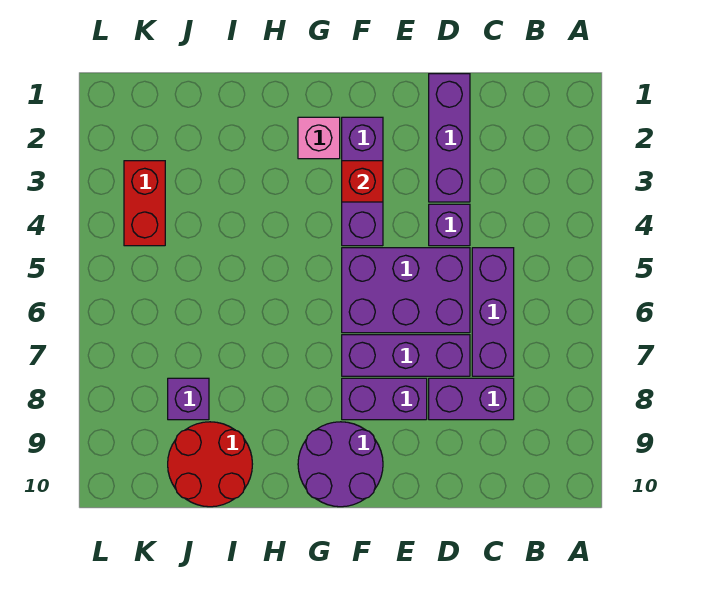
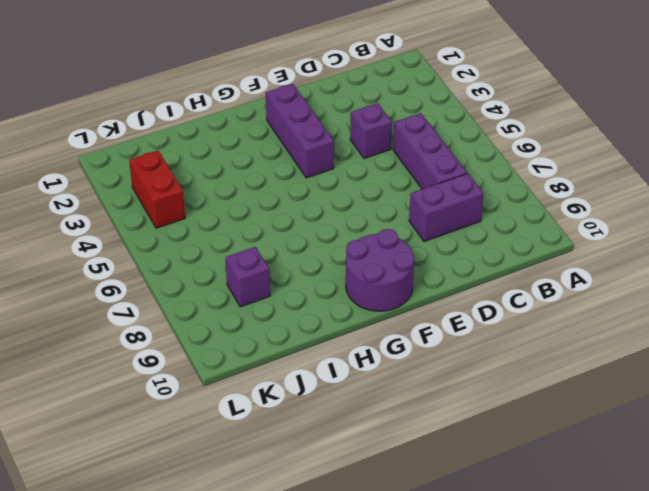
none -> purple brick D1:D3 level 1
none -> purple brick D5:F6 level 1
none -> purple brick D7:F7 level 1

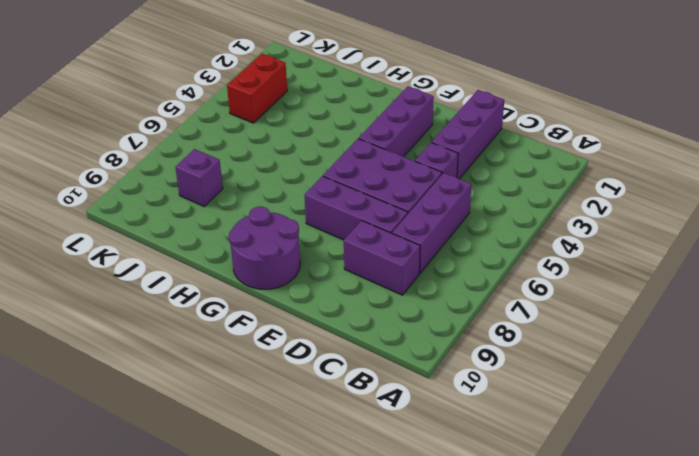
none -> purple brick E8:F8 level 1
none -> pink brick G2 level 1
none -> red round brick I9:J10 level 1

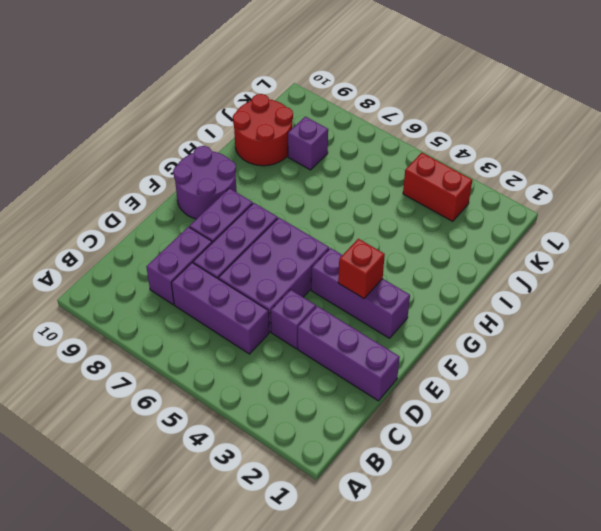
none -> pink brick G2 level 1

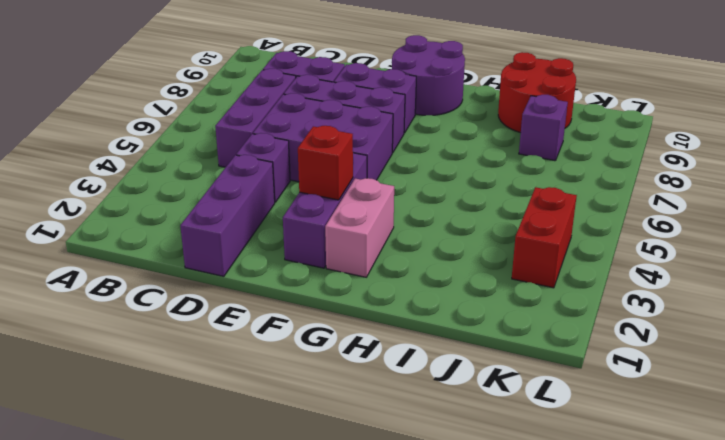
pink brick G2:G3 level 1 -> pink brick G2 level 1

